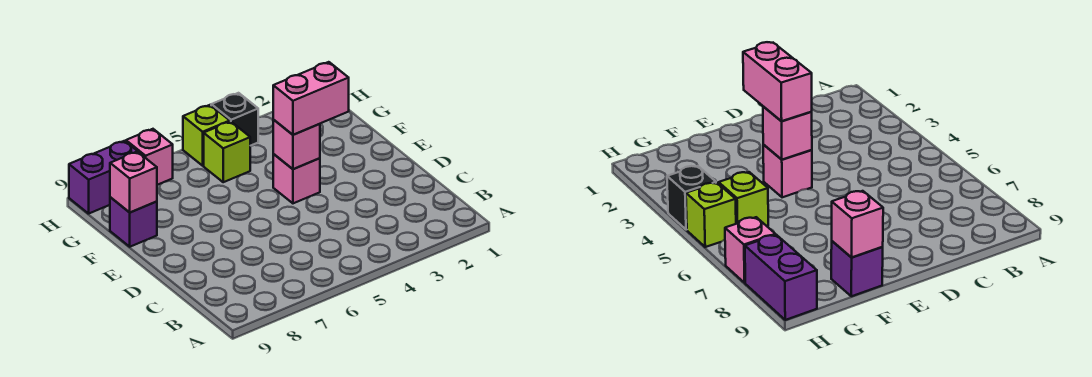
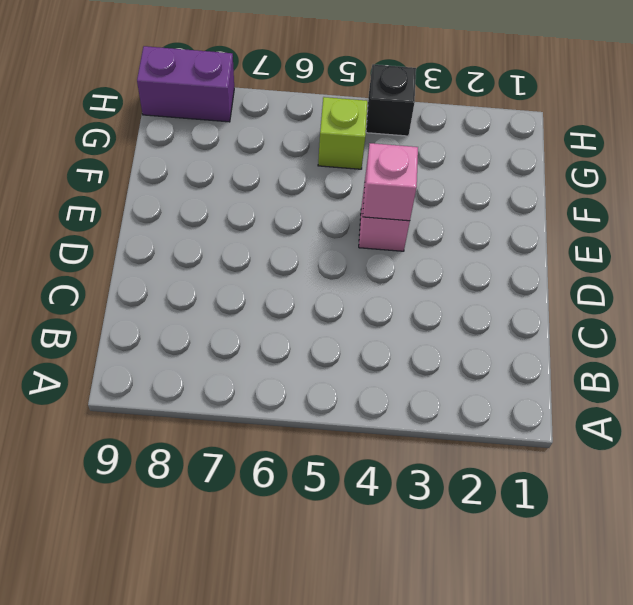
none -> purple brick F9 level 1
none -> lime brick H5 level 1

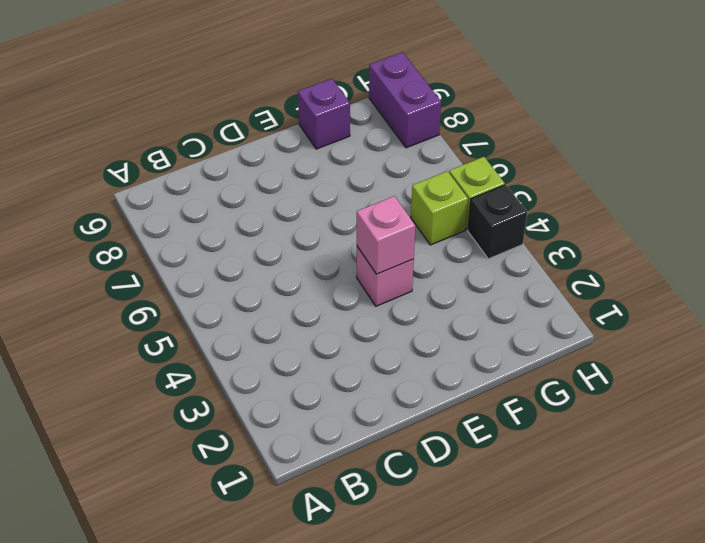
none -> pink brick H7 level 1
none -> pink brick F9 level 2

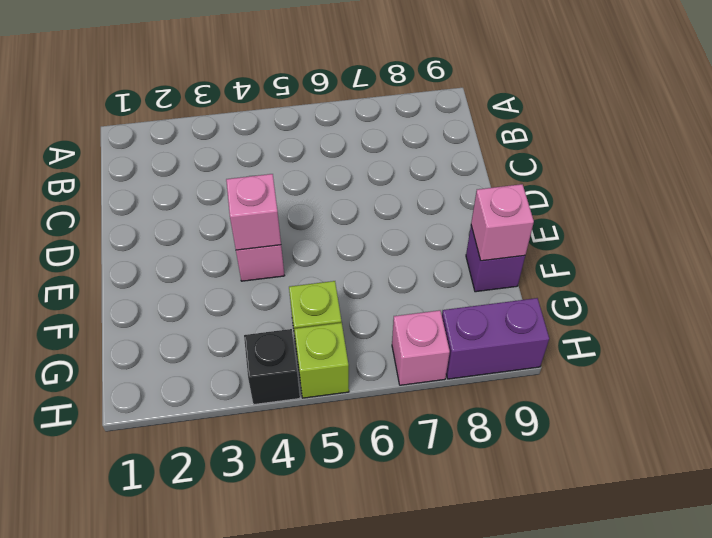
none -> pink brick E3:E4 level 3

